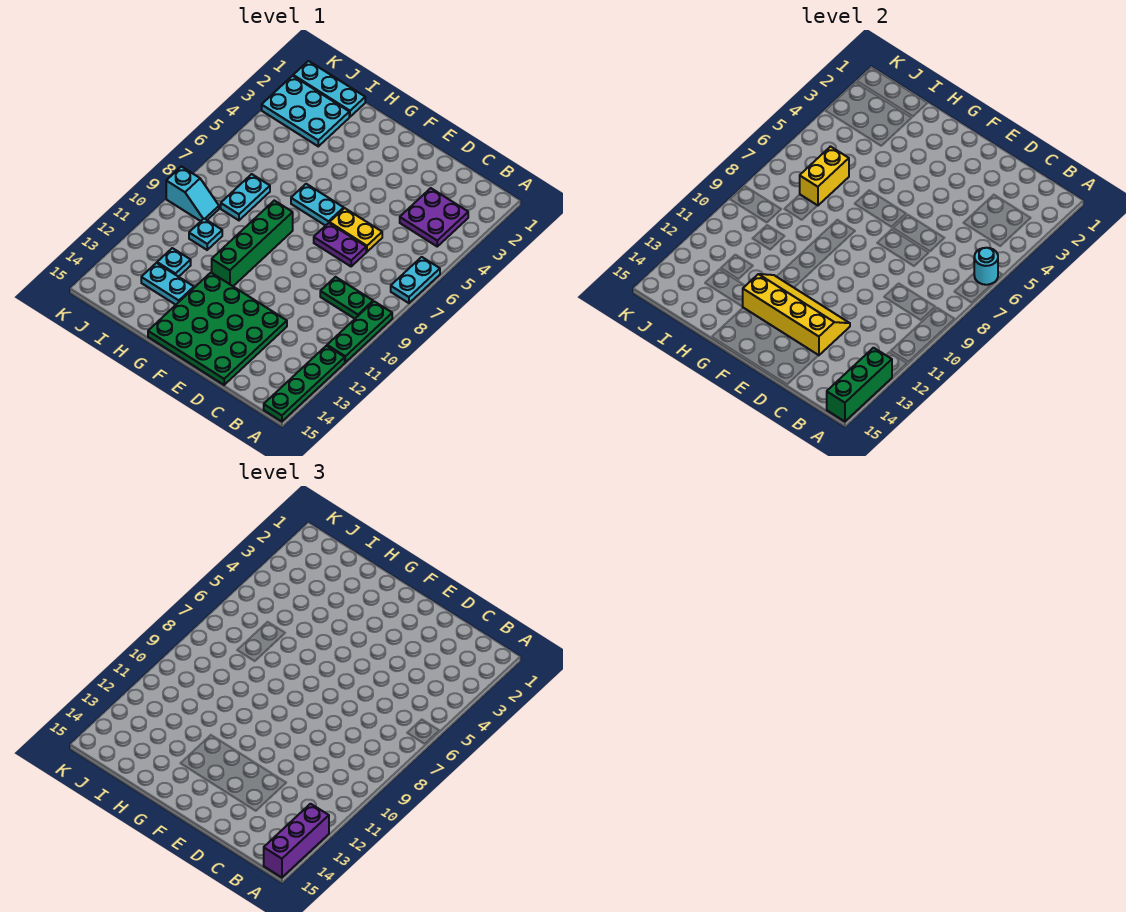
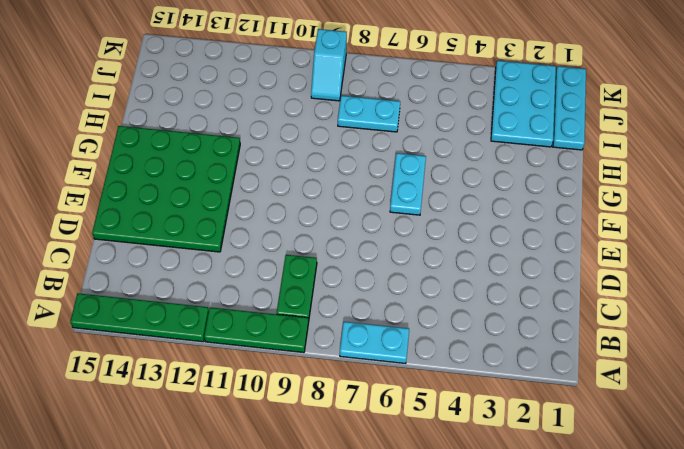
none -> purple plate B3:C4 level 1
none -> yellow plate D6:E6 level 1
none -> purple plate D7:E7 level 1

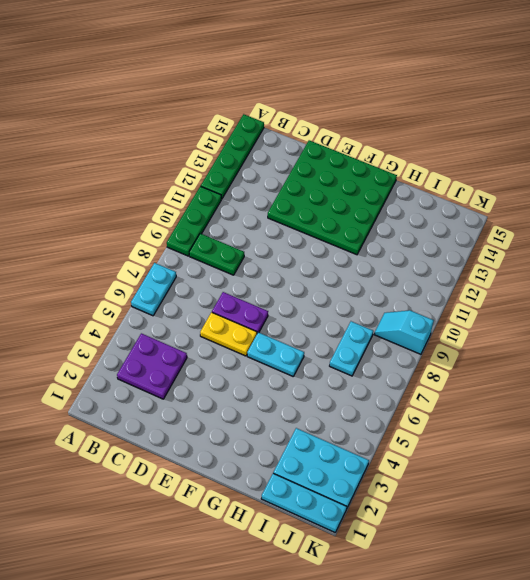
none -> green brick G8:G11 level 1
none -> cyan plate H13:I13 level 1
none -> cyan plate I10 level 1

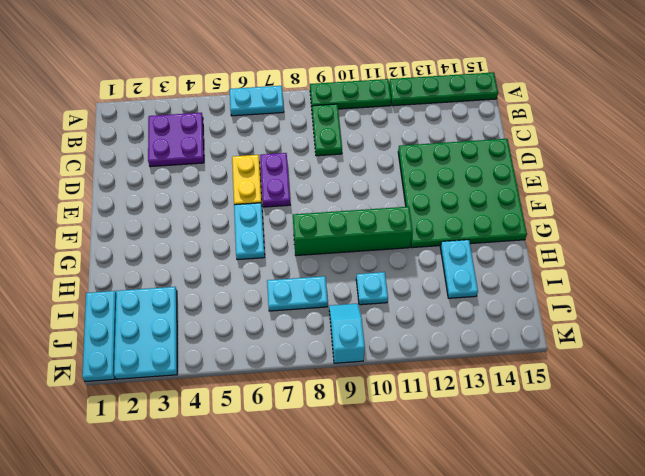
none -> cyan plate I12 level 1
none -> cyan round brick A6 level 2
none -> green brick A13:A15 level 2

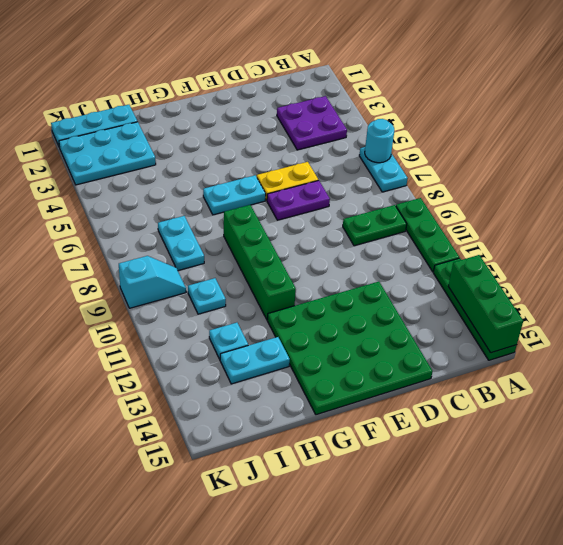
none -> yellow slope D12:G13 level 2 top 13
none -> yellow brick I6:I7 level 2
none -> purple brick A13:A15 level 3

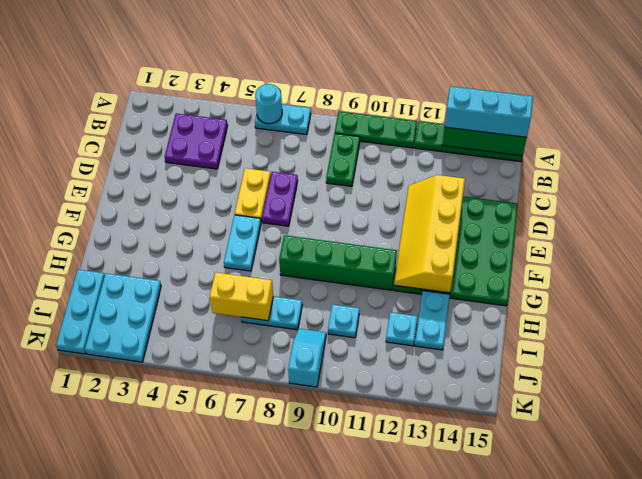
cyan brick A13:A15 level 3 -> purple brick A13:A15 level 3

